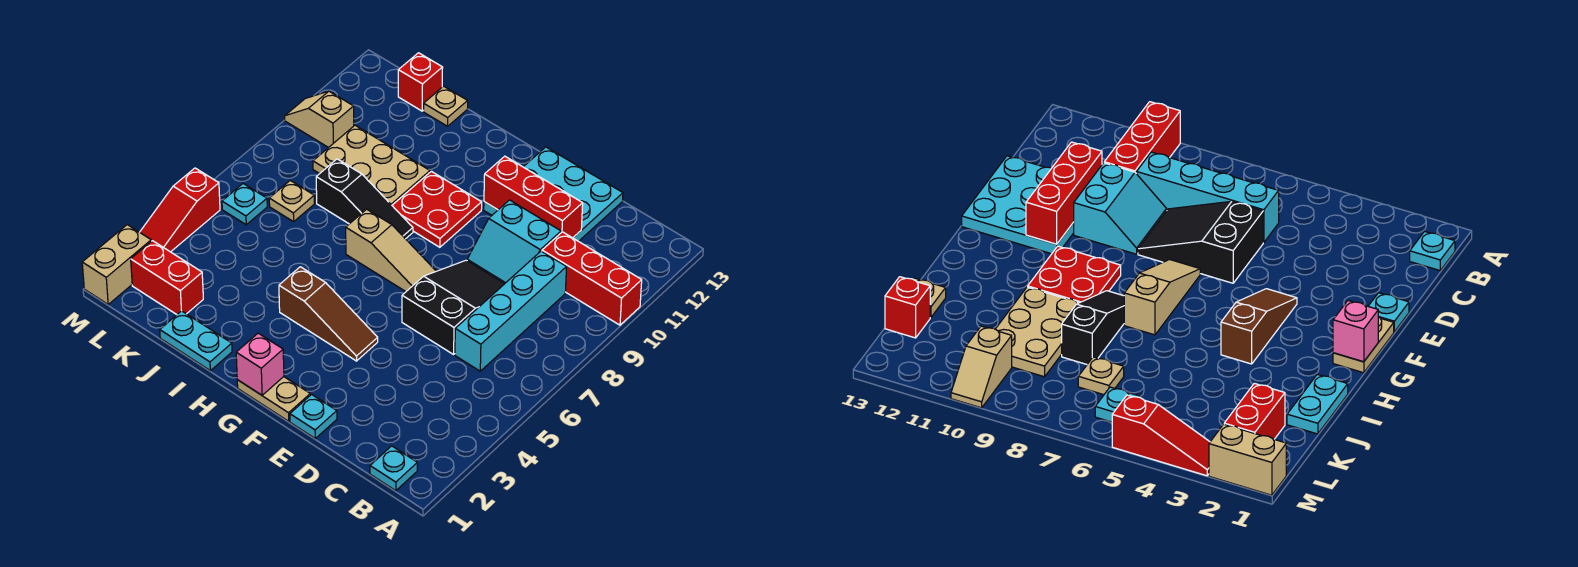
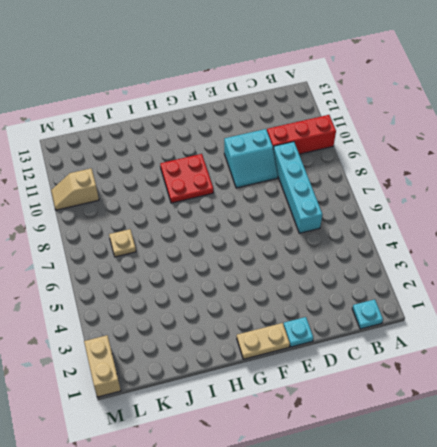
none -> black slope D6:E8 level 1 top 6
none -> cyan plate D11:F13 level 1
none -> brown slope F4:H4 level 1 top H

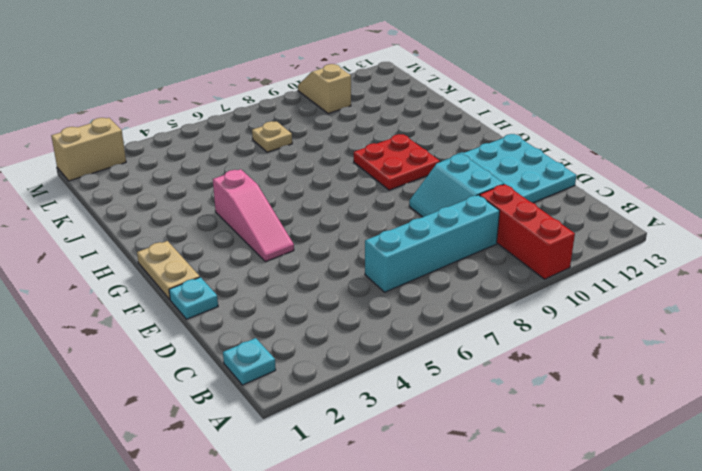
pink slope F4:H4 level 1 top H -> brown slope F4:H4 level 1 top H
none -> black slope D6:E8 level 1 top 6
none -> tan slope F7:H7 level 1 top H
none -> black slope H8:J8 level 1 top J

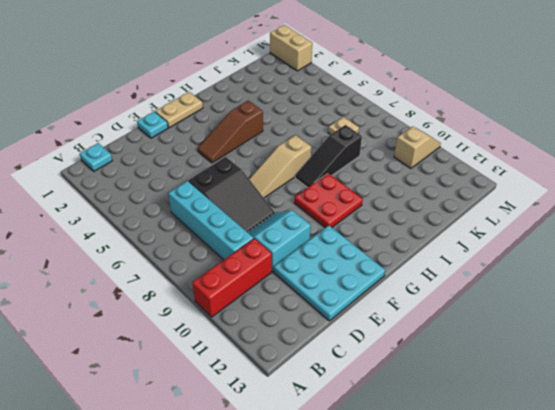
none -> cyan plate I1:J1 level 1
none -> tan plate I9:K10 level 1
none -> tan plate J13 level 1

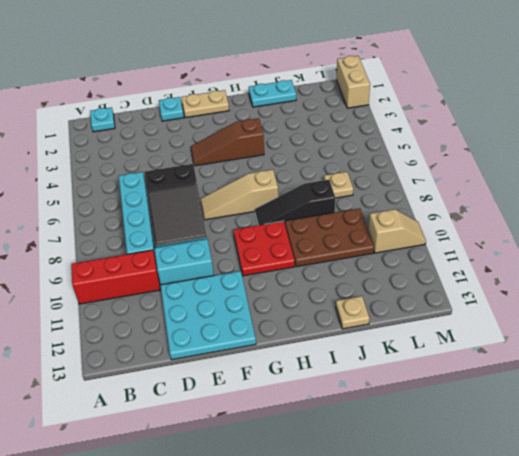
brown plate I9:K10 level 1 -> tan plate I9:K10 level 1
none -> red brick K2:L2 level 1
none -> red brick K13 level 1
none -> cyan plate L6 level 1

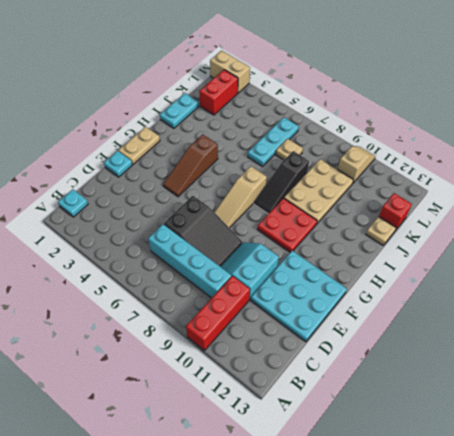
cyan plate J6:L6 level 1 -> cyan plate L6 level 1
none -> red slope M3:M5 level 1 top 5
none -> red brick D11:F11 level 2
none -> pink brick G1 level 2

